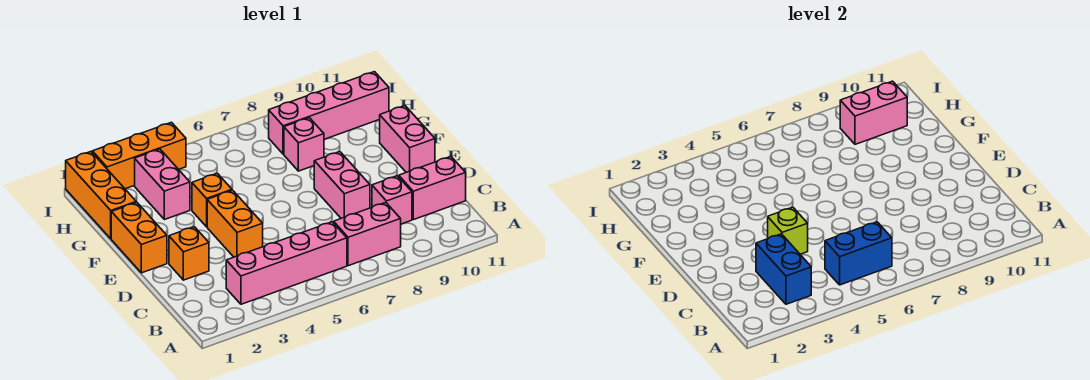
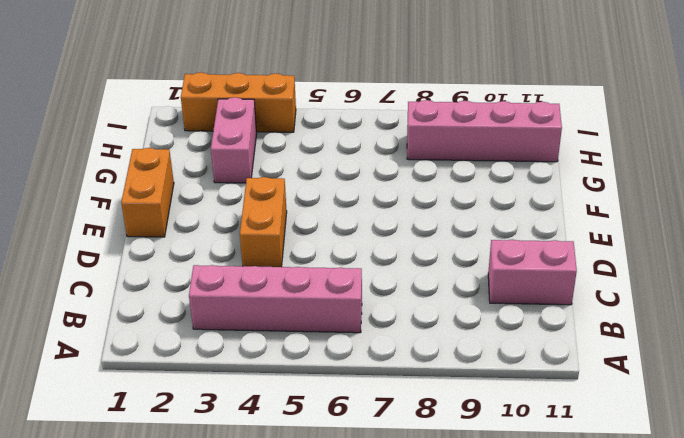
none -> pink brick B7:B8 level 1
none -> pink brick C9 level 1
none -> orange brick D2 level 1

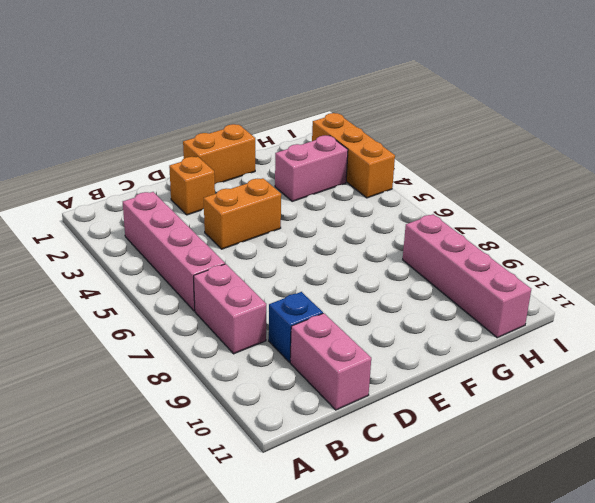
blue brick C9 level 1 -> pink brick C9 level 1
none -> pink brick D8:E8 level 1
none -> pink brick E11:F11 level 1
none -> orange brick F4 level 1

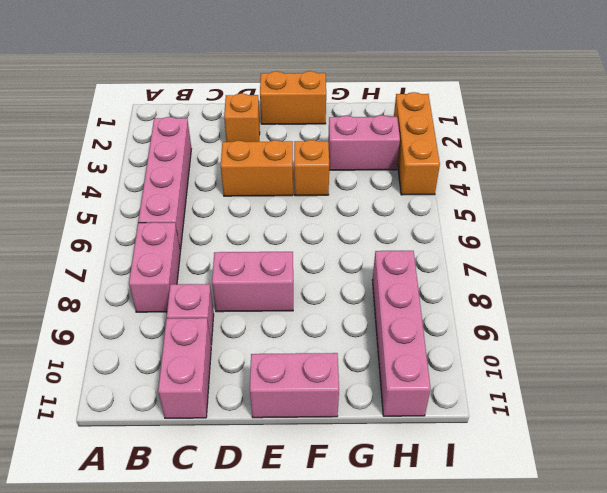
none -> orange brick G1:I1 level 1
none -> pink brick G8 level 1
none -> blue brick B3:C3 level 2

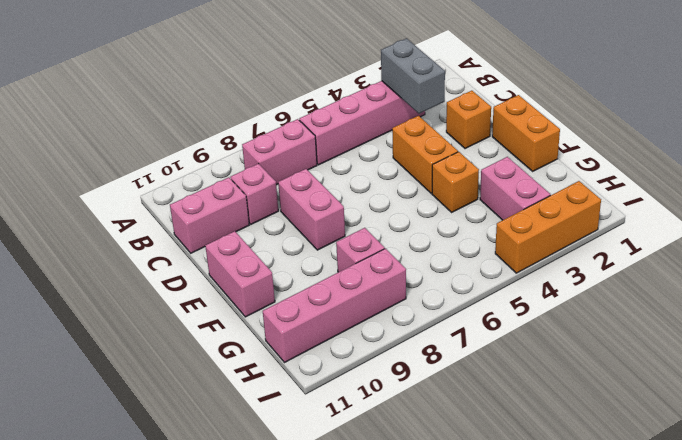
grey brick B3:C3 level 2 -> blue brick B3:C3 level 2
none -> orange brick G1:I1 level 1
none -> blue brick B5:B6 level 2
none -> lime brick D4 level 2

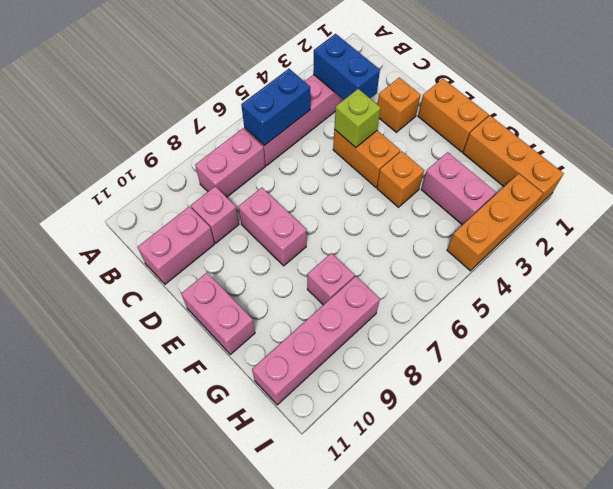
none -> pink brick H9:H10 level 2

